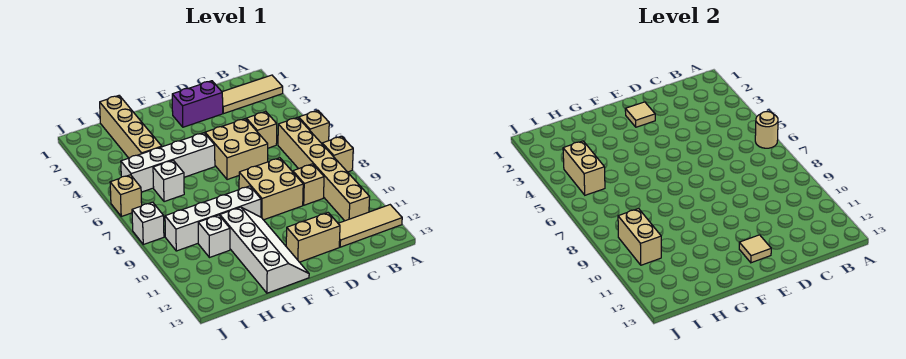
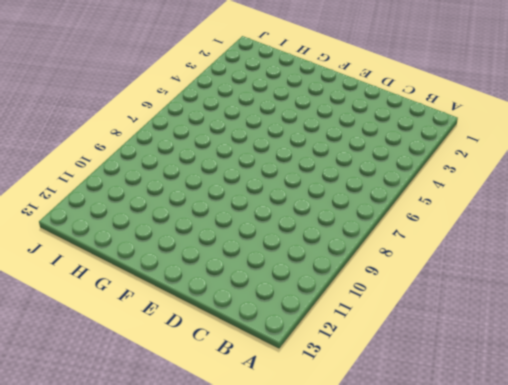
none -> tan tile A2:C2 level 1
none -> tan brick A6 level 1
none -> tan brick A8 level 1

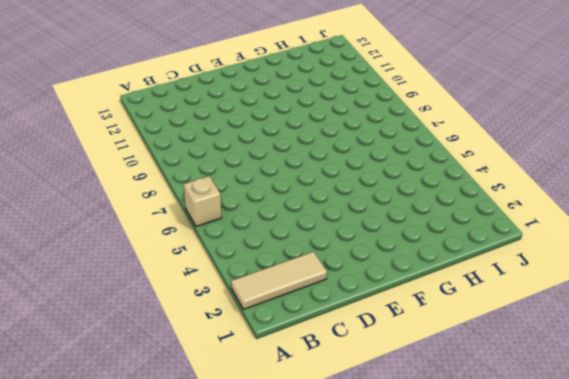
none -> tan brick A8 level 1
none -> tan tile A12:C12 level 1
none -> tan brick B6:B11 level 1

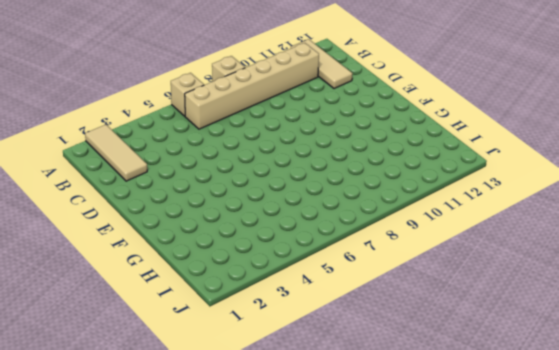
none -> tan brick C5 level 1
none -> tan brick C9 level 1
none -> purple brick D2:E2 level 1

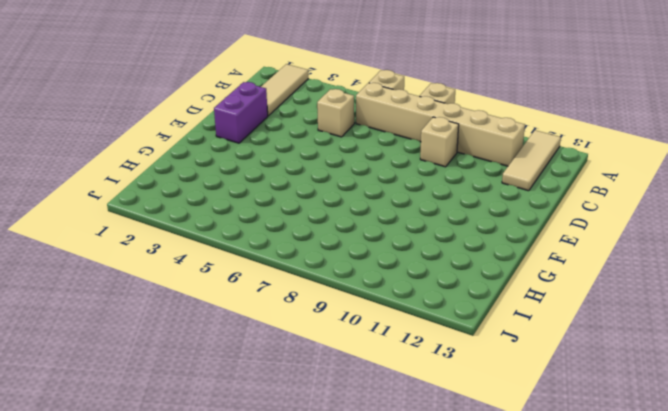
none -> tan brick D5:E6 level 1
none -> tan brick D8:E9 level 1
none -> tan brick D12:E12 level 1

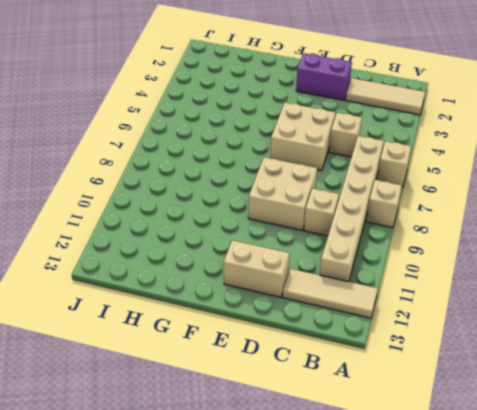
none -> white brick F5:I5 level 1
none -> white brick F9:I9 level 1
none -> white slope F10:G13 level 1 top G

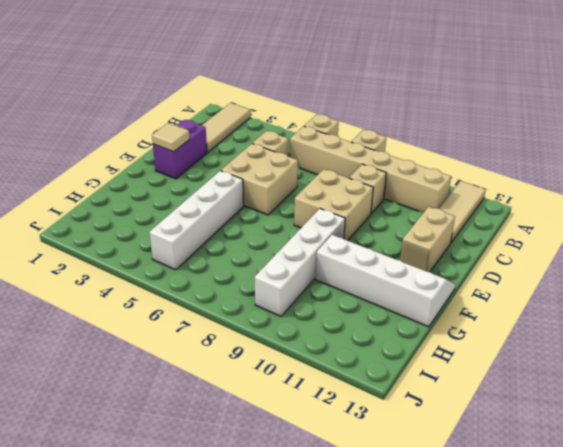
none -> tan brick H1:H4 level 1
none -> white brick H6 level 1
none -> white brick H10 level 1

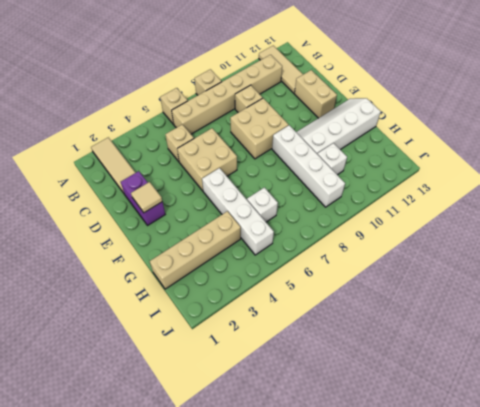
none -> tan brick J6 level 1
none -> white brick J8 level 1
none -> tan round brick A6 level 2

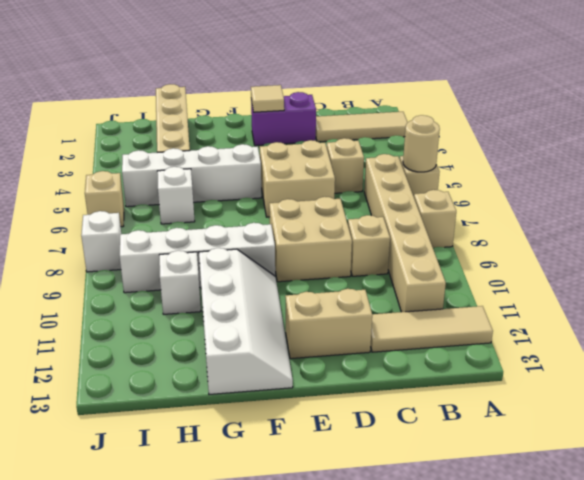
none -> tan tile E12 level 2
none -> tan brick I4:I5 level 2
none -> tan brick I9:I10 level 2

